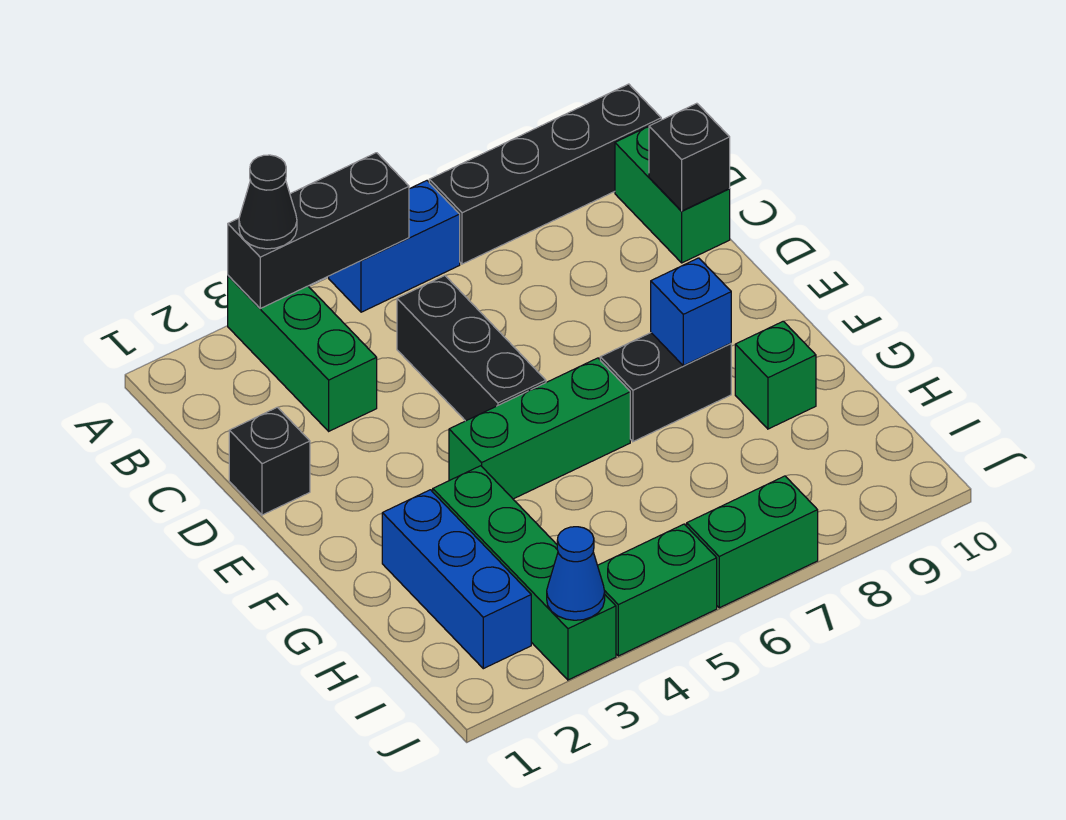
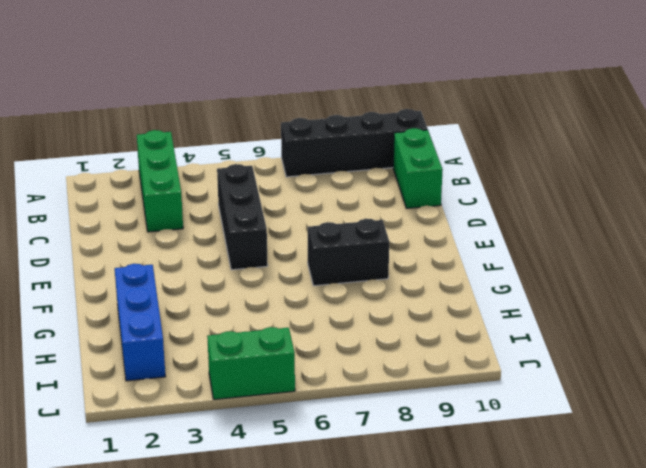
none -> blue brick A5:A6 level 1
none -> black brick D1 level 1
none -> green brick F4:F6 level 1

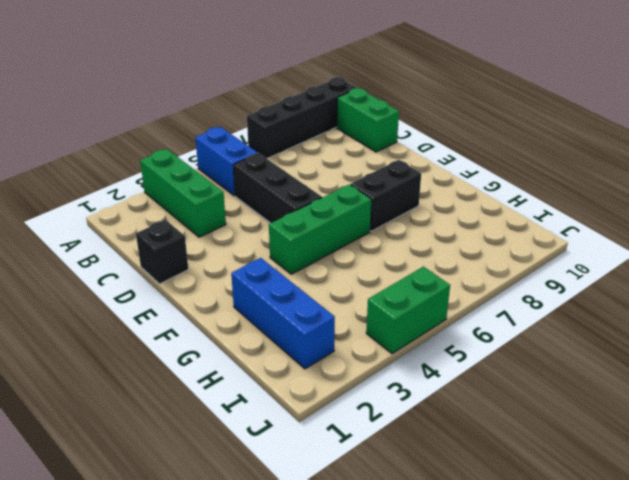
blue brick A5:B5 level 1 -> blue brick A5:A6 level 1
none -> green brick G3:J3 level 1
none -> green brick G9 level 1
none -> green brick J6:J7 level 1

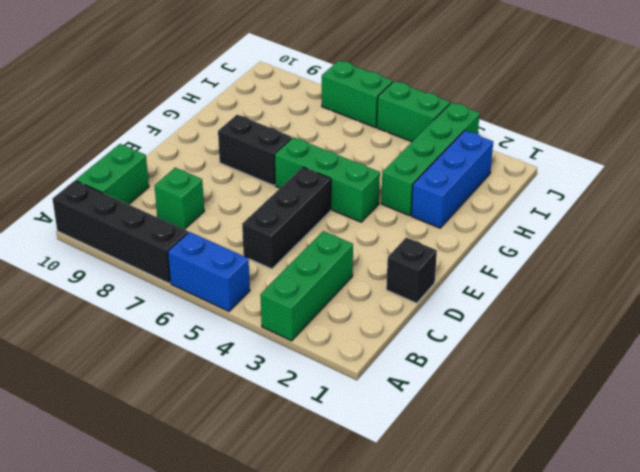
green brick C8 level 1 -> green brick G9 level 1
none -> black brick A3:A5 level 2
none -> black brick C10 level 2
none -> blue brick F8 level 2

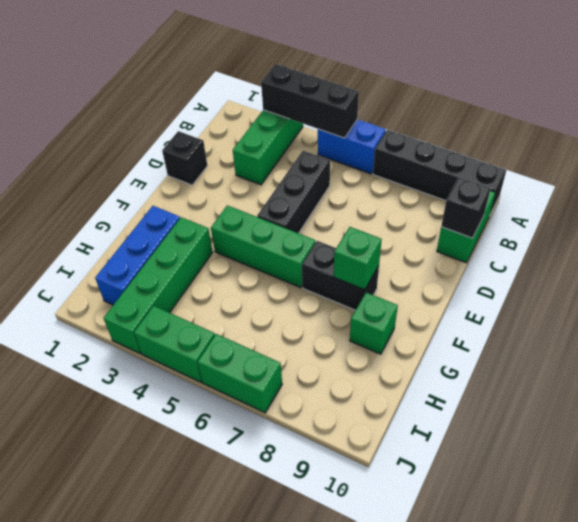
green brick F8 level 2 -> blue brick F8 level 2
none -> blue cone J3 level 2
none -> black cone A3 level 3

